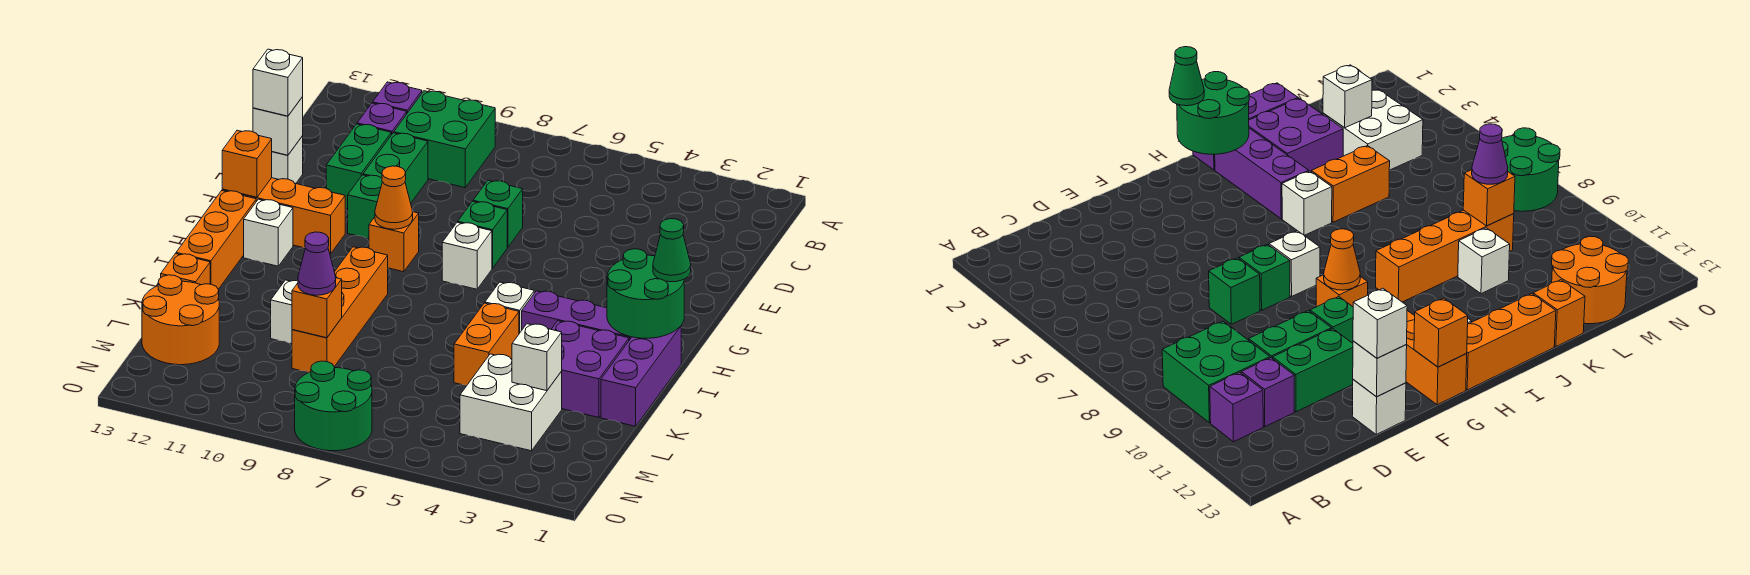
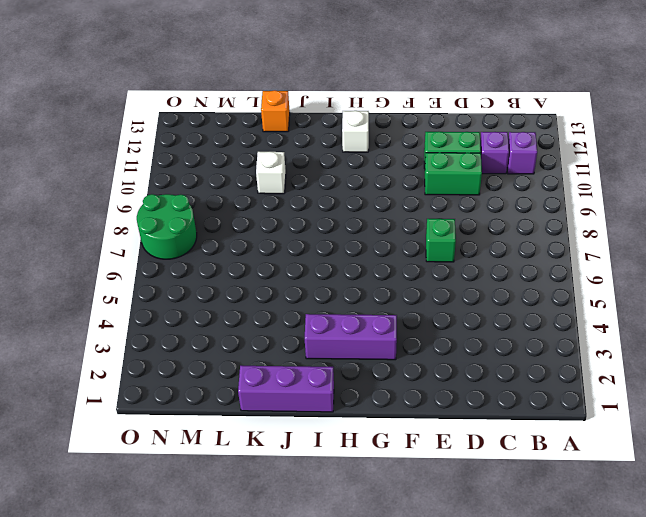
purple brick G3:I3 level 1 -> purple brick I2:I4 level 1
none -> green brick B9:C10 level 1
none -> white brick E13 level 1
none -> green brick F7 level 1
none -> green brick F10 level 1

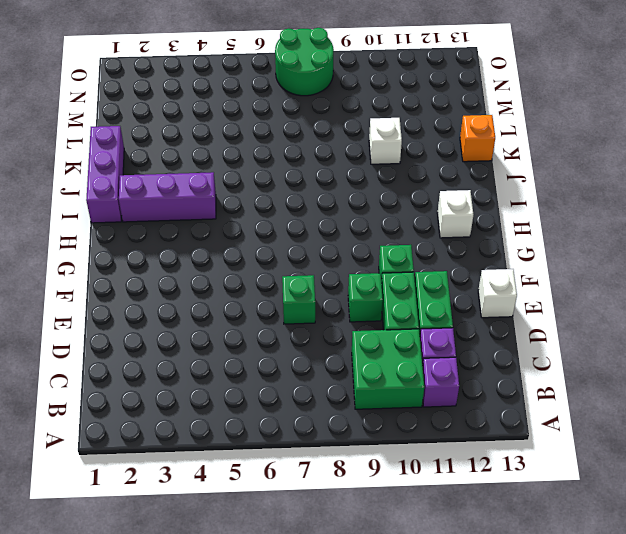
green brick E9 level 1 -> green brick F7 level 1
none -> white brick G7 level 1
none -> orange brick G9 level 1
none -> orange brick G11:G13 level 1
none -> orange brick H13:J13 level 1

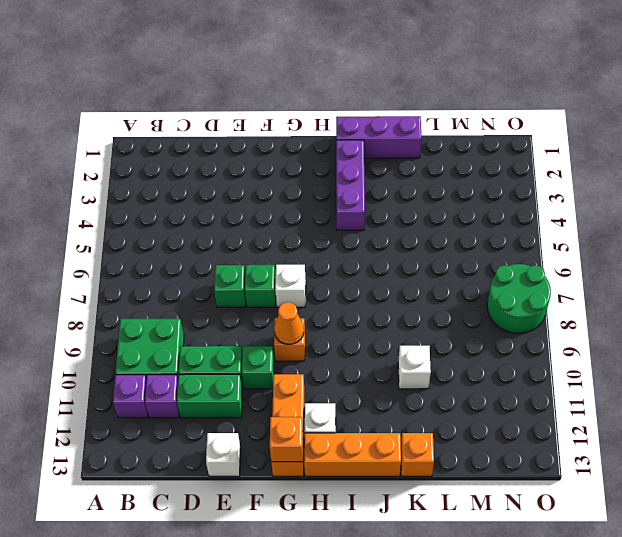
none -> white brick I5 level 1
none -> orange brick I9:L9 level 1
none -> purple brick J2:K3 level 1
none -> orange brick J5:K5 level 1

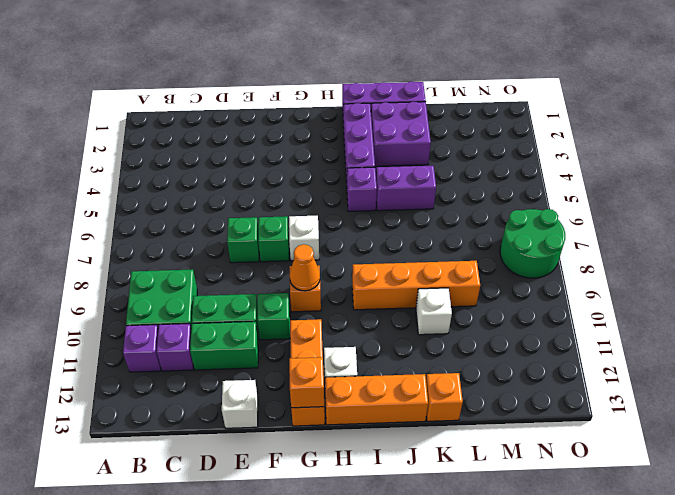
purple brick I5 level 1 -> white brick I5 level 1
purple brick J5:K5 level 1 -> orange brick J5:K5 level 1
none -> white brick L3:M4 level 1
none -> orange round brick L12:M13 level 1
none -> white brick E13 level 2
none -> green round brick H1:I2 level 2

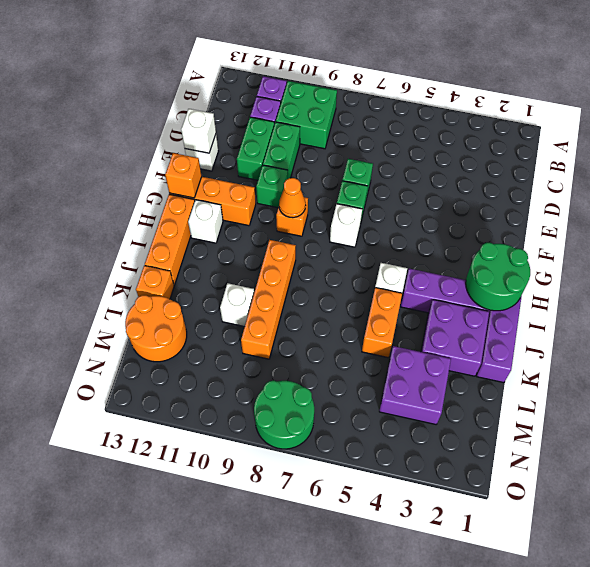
purple brick L3:M4 level 1 -> white brick L3:M4 level 1
none -> white brick L3 level 2
none -> orange brick L9 level 2
none -> white brick E13 level 3
none -> green cone H1 level 3

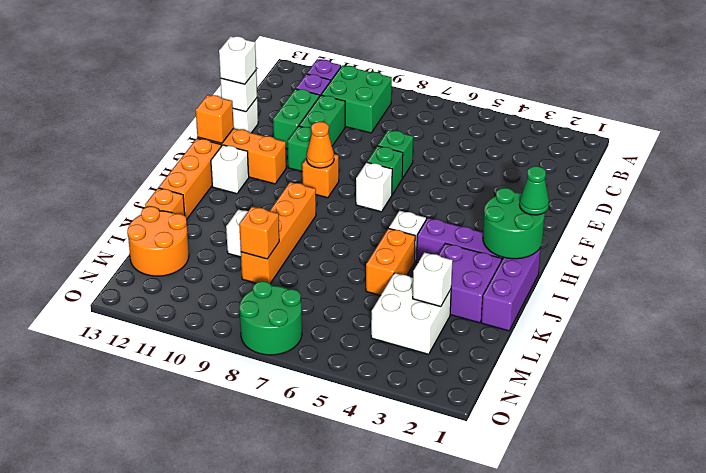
none -> purple cone L9 level 3

